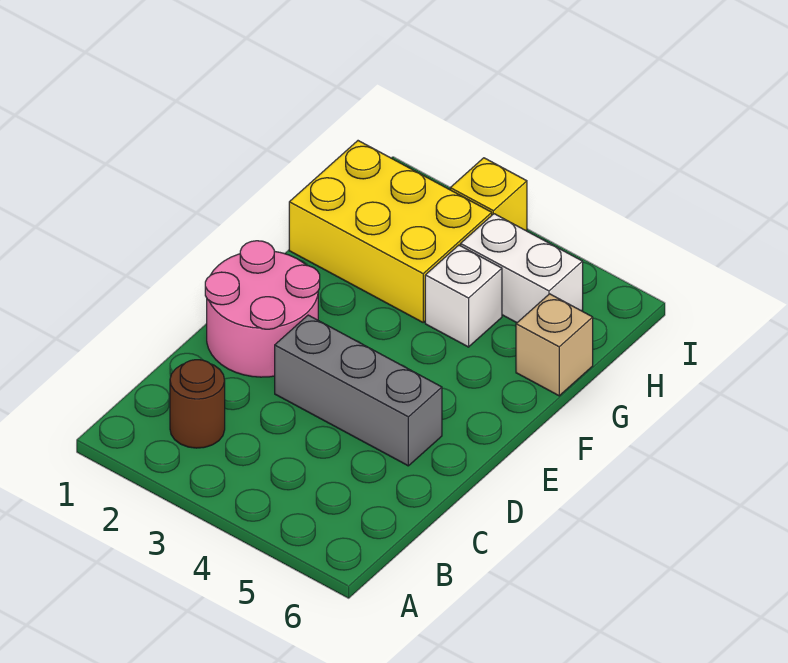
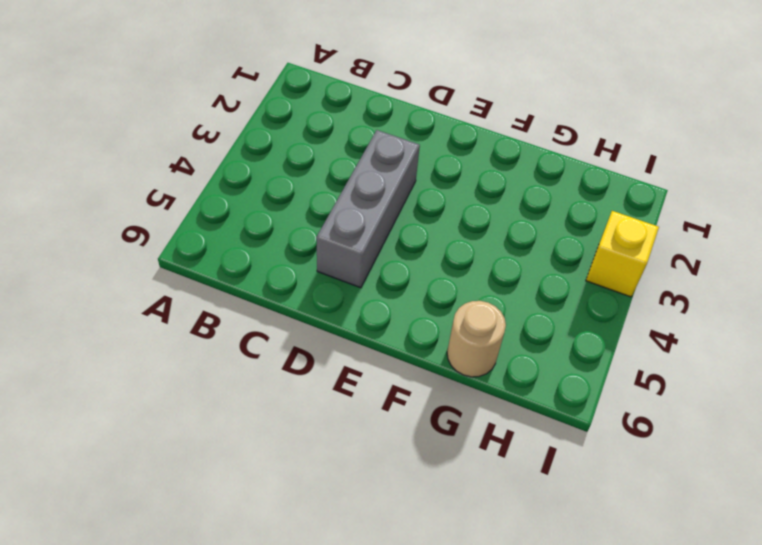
tan round brick G6 level 1 -> tan brick G6 level 1
none -> brown round brick B2 level 1
none -> pink round brick D1:E2 level 1

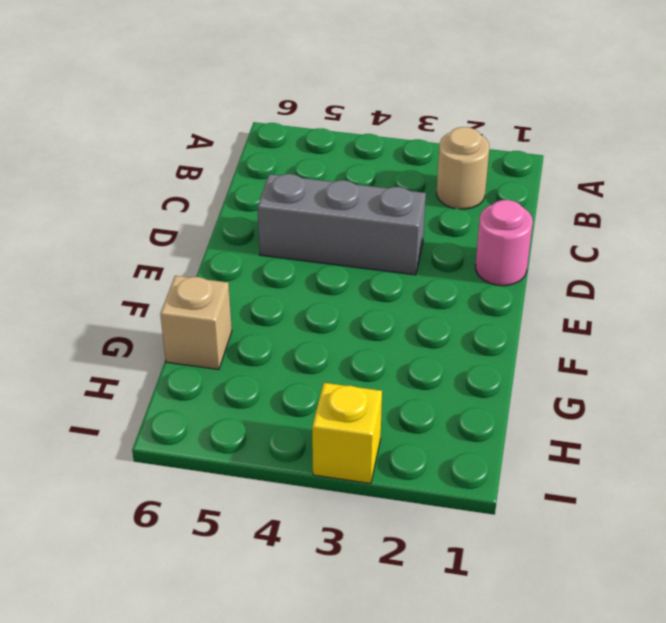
tan round brick B2 level 1 -> brown round brick B2 level 1
pink round brick D1 level 1 -> pink round brick D1:E2 level 1
none -> yellow brick G1:H3 level 1
none -> white brick G4 level 1

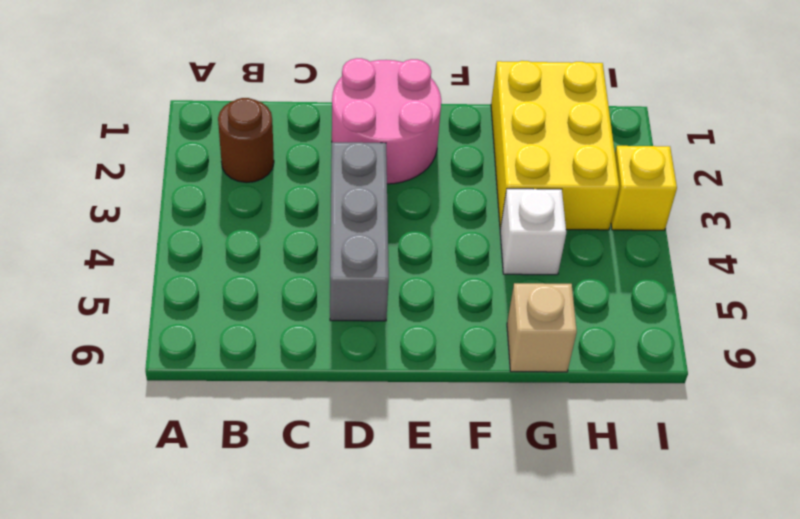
none -> white brick H4:H5 level 1

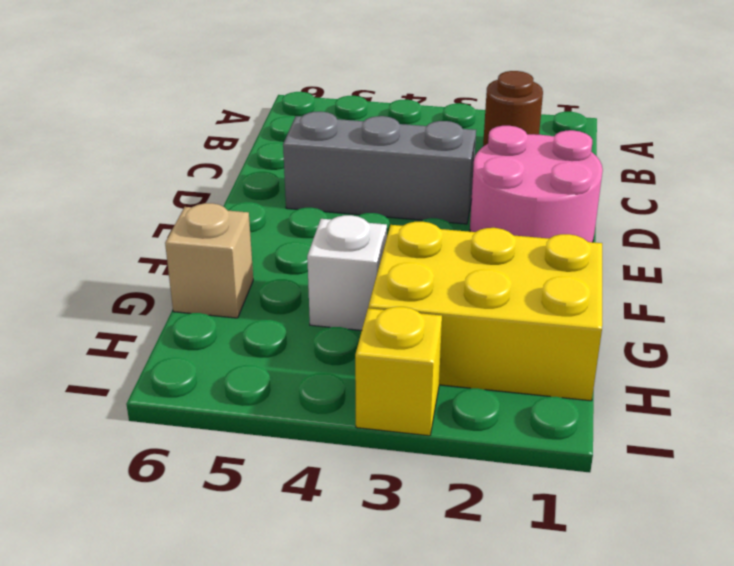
none -> white brick H4:H5 level 1

